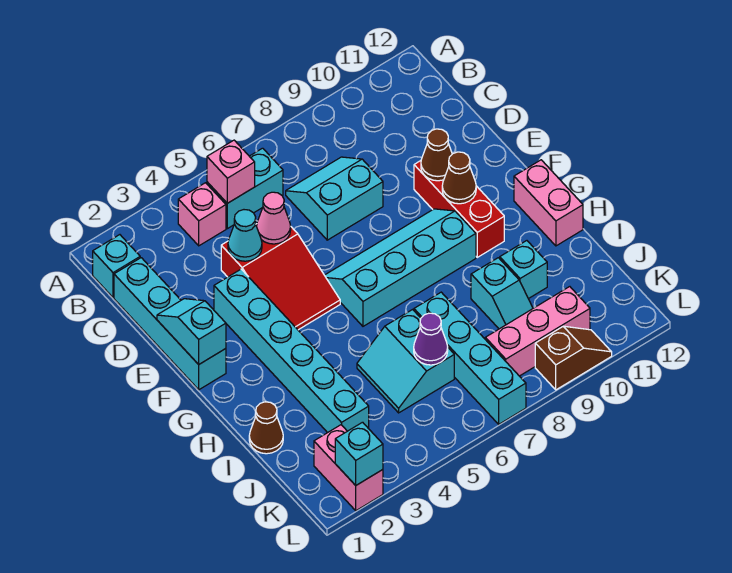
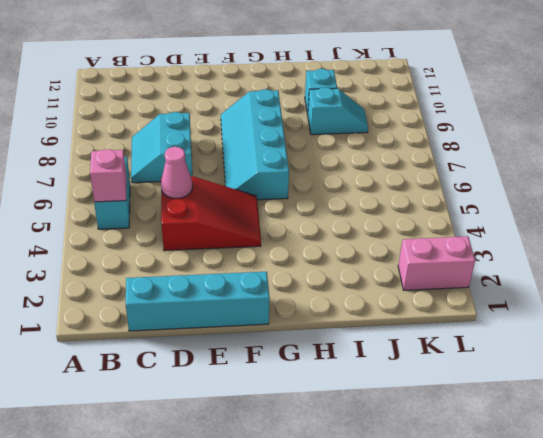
none -> cyan brick B1 level 1
none -> pink brick B4 level 1
none -> cyan brick E3:J3 level 1

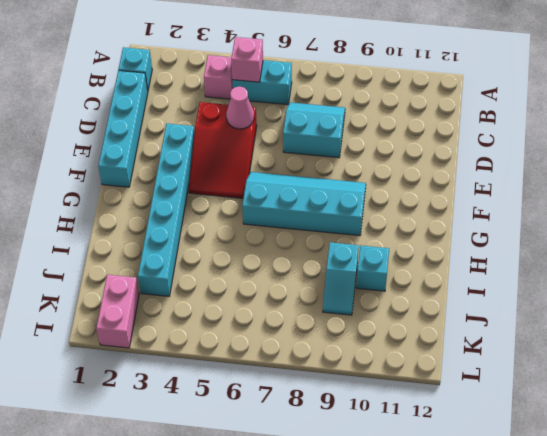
none -> red brick E10:G10 level 1
none -> pink brick G12:H12 level 1
none -> brown cone I1 level 1

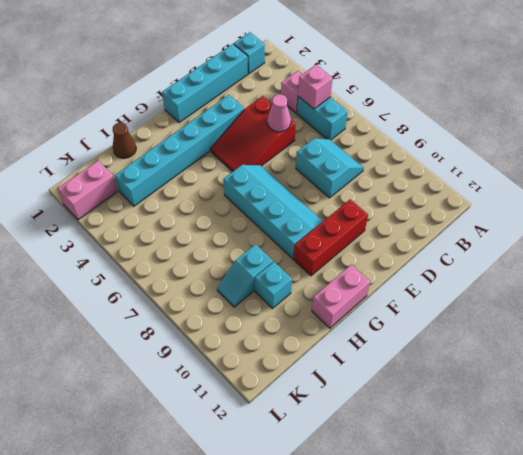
none -> cyan slope I5:J6 level 1 top 6
none -> cyan brick I7:L7 level 1
none -> pink brick K8:K10 level 1

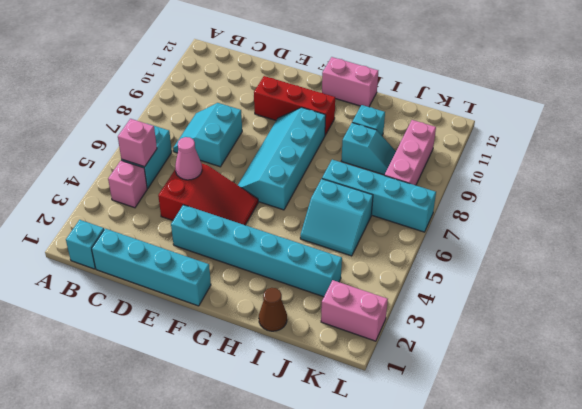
none -> brown slope L9:L10 level 1 top 9
none -> cyan cone D4 level 2
none -> cyan slope E1:F1 level 2 top F

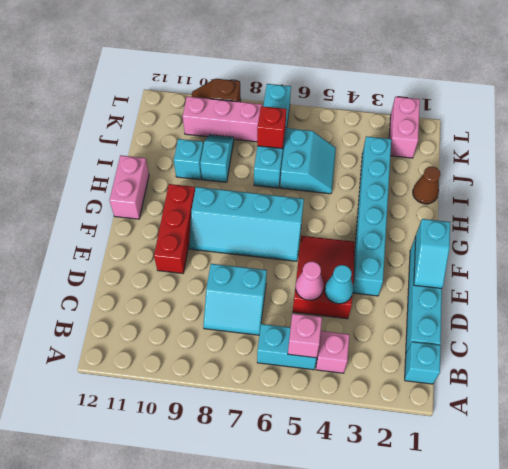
red brick J7 level 2 -> none
none -> brown cone E10 level 2
none -> brown cone F10 level 2
none -> purple cone J6 level 2

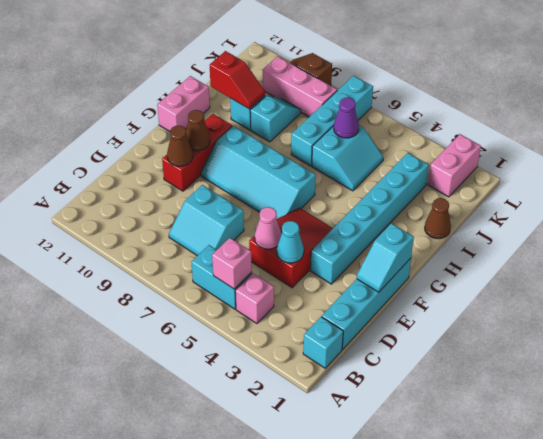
red slope I10:I11 level 2 top 11 -> none
none -> cyan brick L2 level 2

